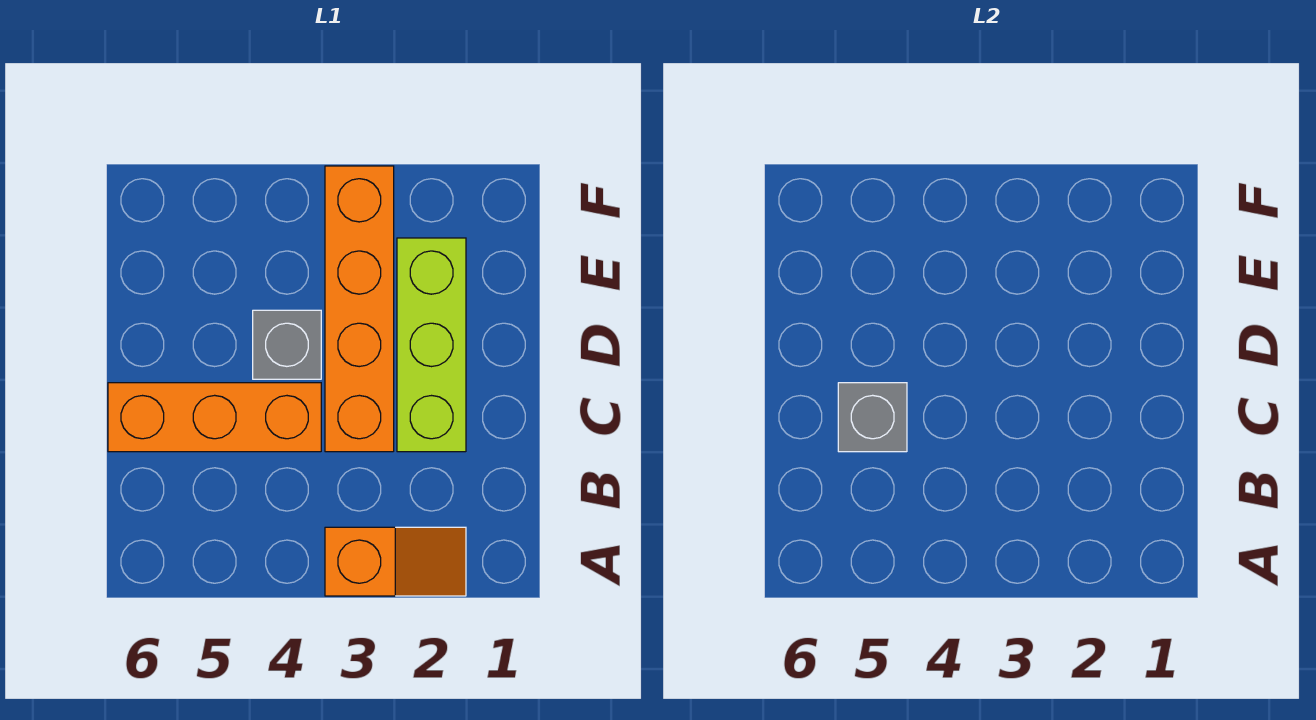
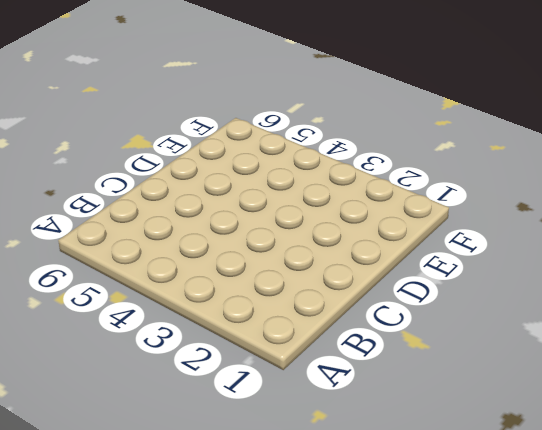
none -> orange slope A2:A3 level 1 top 3
none -> lime brick C2:E2 level 1

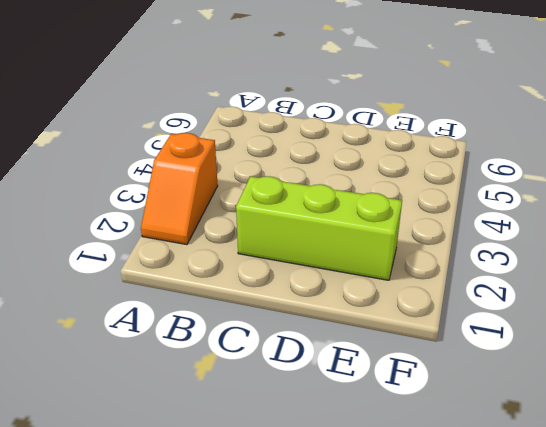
none -> orange brick C3:F3 level 1
none -> orange brick C4:C6 level 1

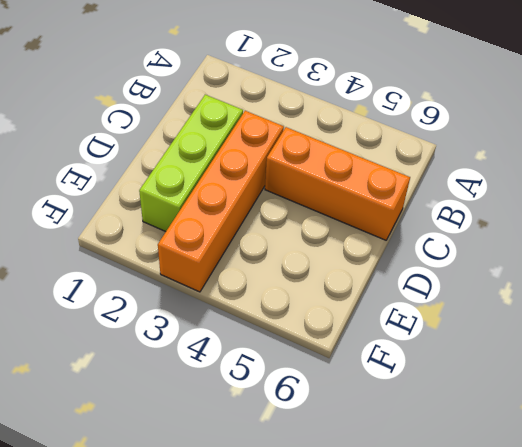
none -> orange slope A2:A3 level 1 top 3
none -> grey brick D4 level 1

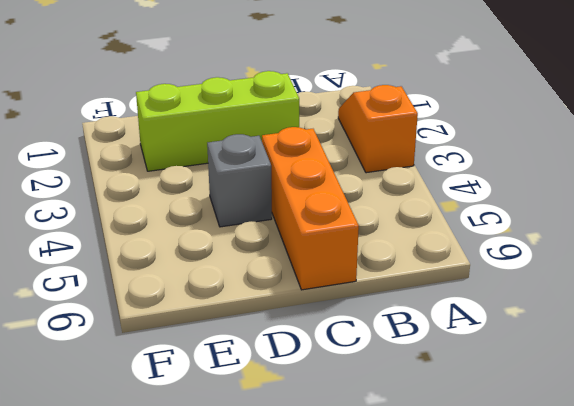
none -> orange brick C3:F3 level 1
none -> grey brick C5 level 2

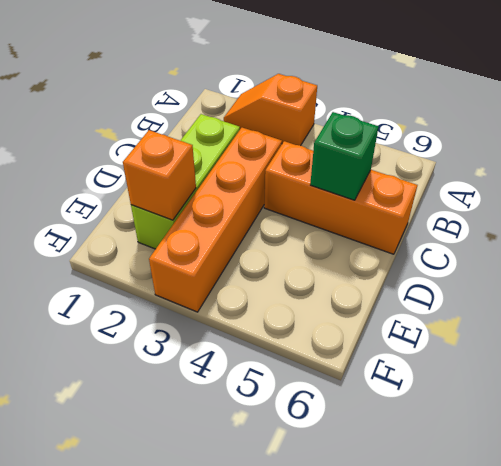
green brick C5 level 2 -> grey brick C5 level 2
orange brick E2 level 2 -> none
none -> grey brick D4 level 1

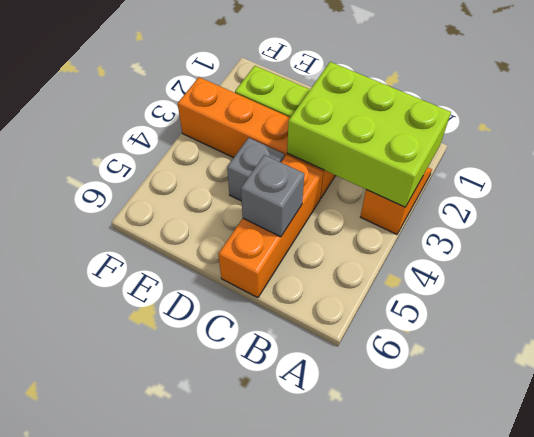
lime brick A2:C3 level 2 -> none

